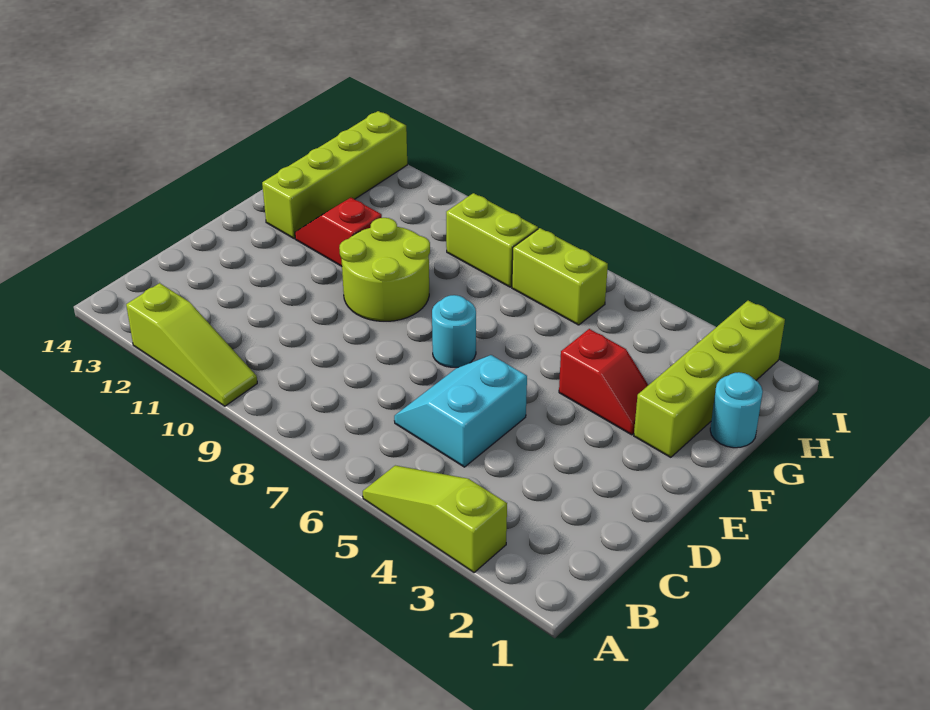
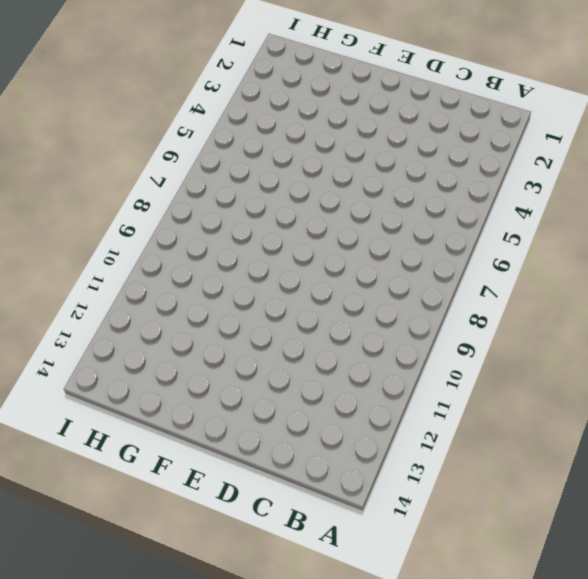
none -> lime slope A3:A5 level 1 top 3
none -> lime slope A10:A12 level 1 top 12
none -> cyan slope C5:D6 level 1 top 5

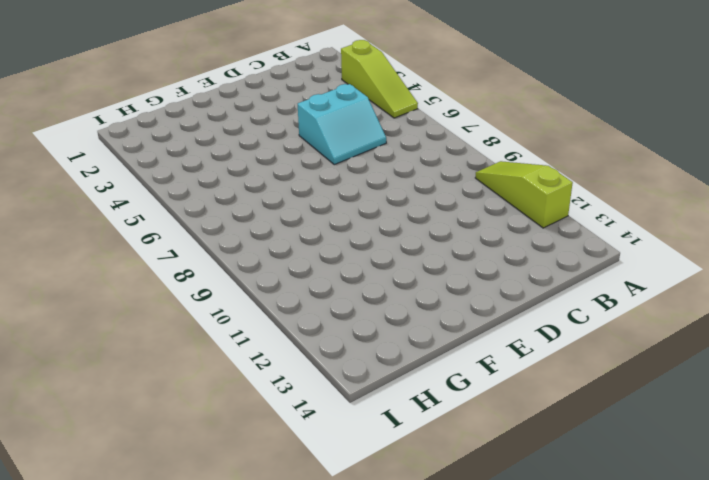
none -> cyan round brick E7 level 1
none -> lime round brick E9:F10 level 1
none -> lime brick F2:I2 level 1

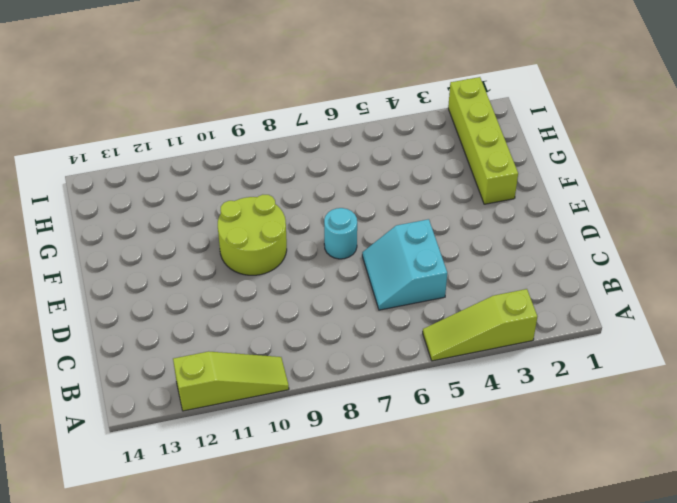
none -> red slope F3:F4 level 1 top 4
none -> red slope F11:F12 level 1 top 11
none -> lime brick F13:I13 level 1

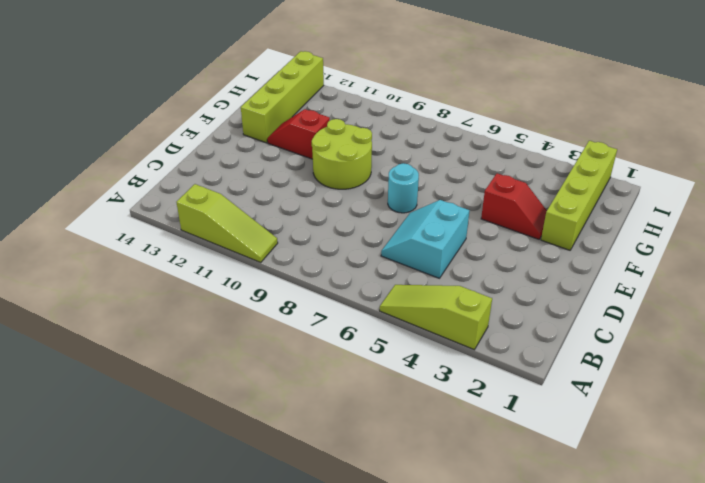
none -> cyan round brick G1 level 1
none -> lime brick H6:H7 level 1
none -> lime brick H8:H9 level 1

